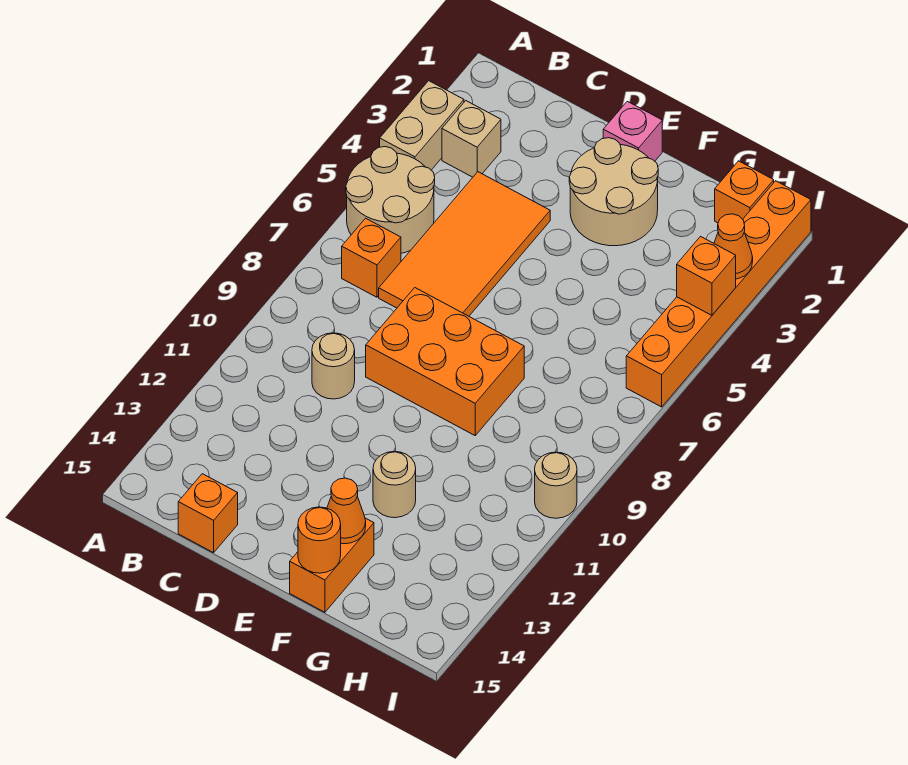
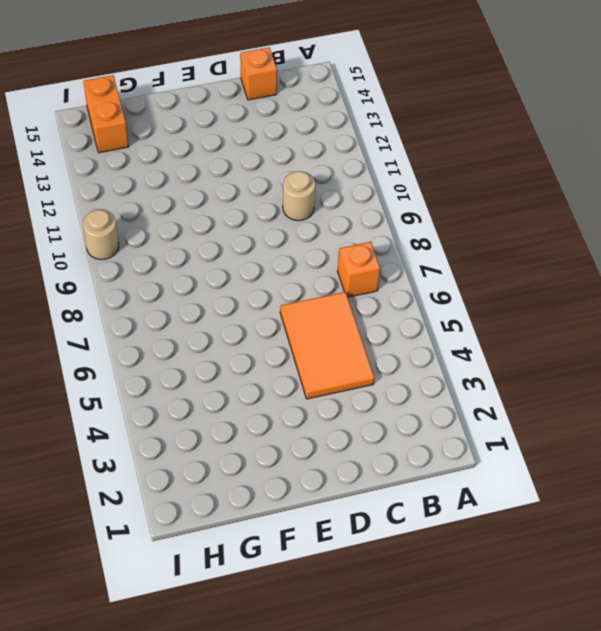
orange tile C4:D6 level 1 -> orange tile C4:D7 level 1
orange brick H14:H15 level 1 -> orange brick F14:F15 level 1
none -> tan brick A3:A4 level 1
none -> tan round brick A5:B6 level 1
none -> tan brick B3 level 1

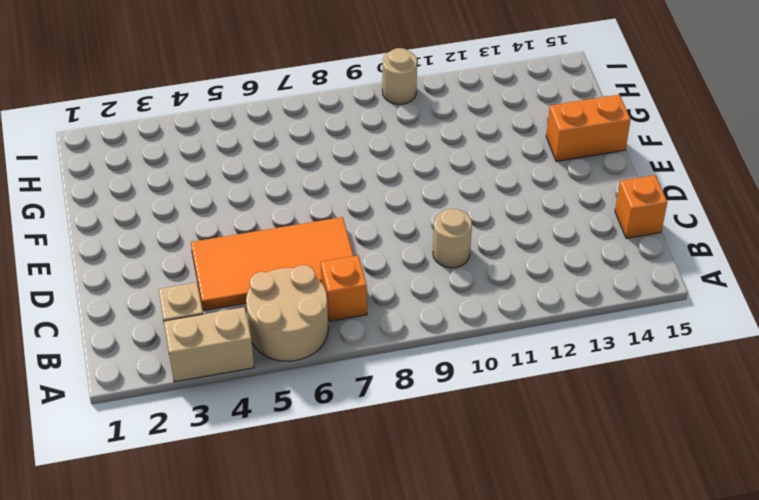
none -> orange brick D8:F9 level 1
none -> pink brick E1 level 1
none -> tan round brick E2:F3 level 1

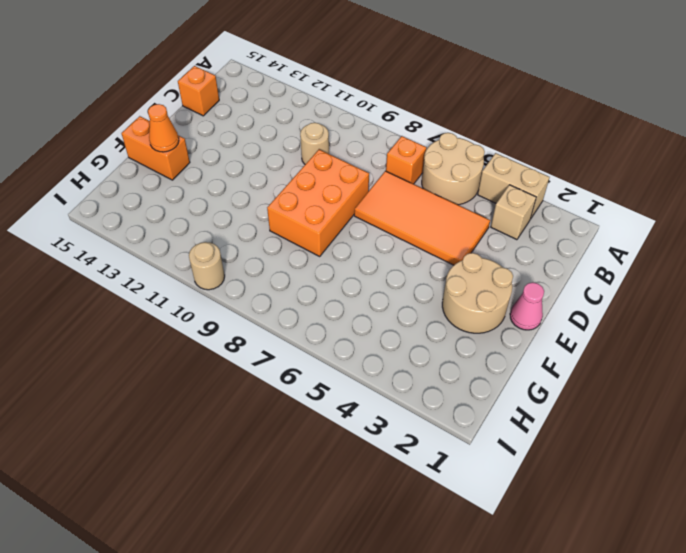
pink cone E1 level 1 -> pink brick E1 level 1
none -> tan round brick F12 level 1
none -> orange brick H1 level 1
none -> orange brick I1:I6 level 1

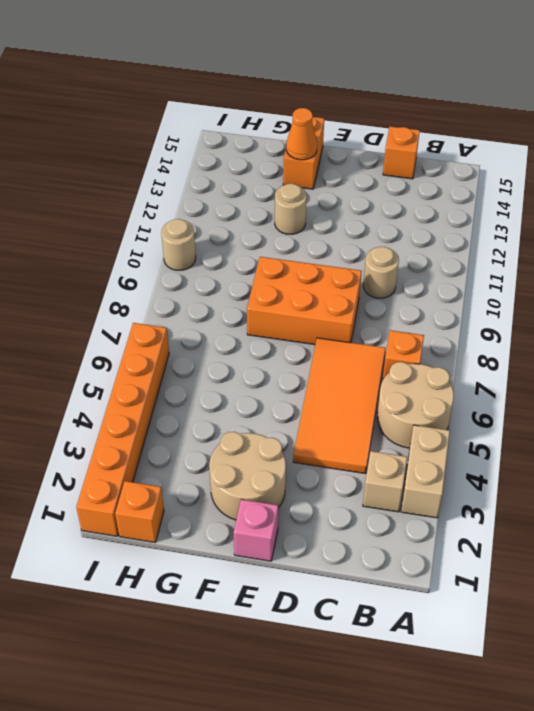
none -> orange round brick F15 level 2
none -> orange cone I3 level 2
none -> orange brick I4 level 2

